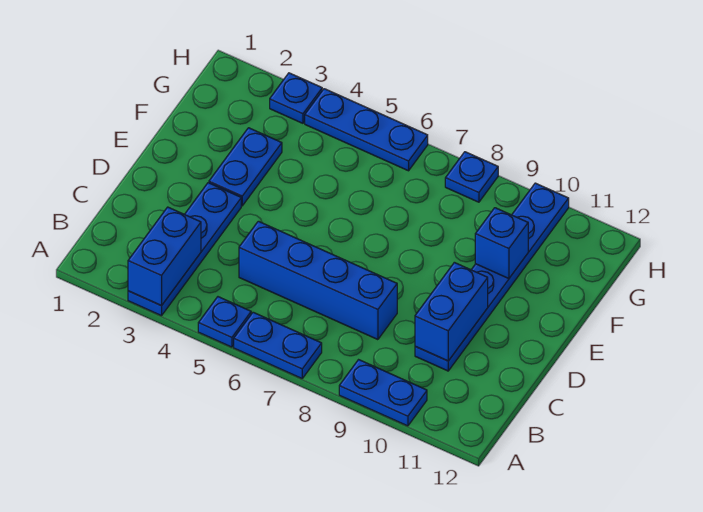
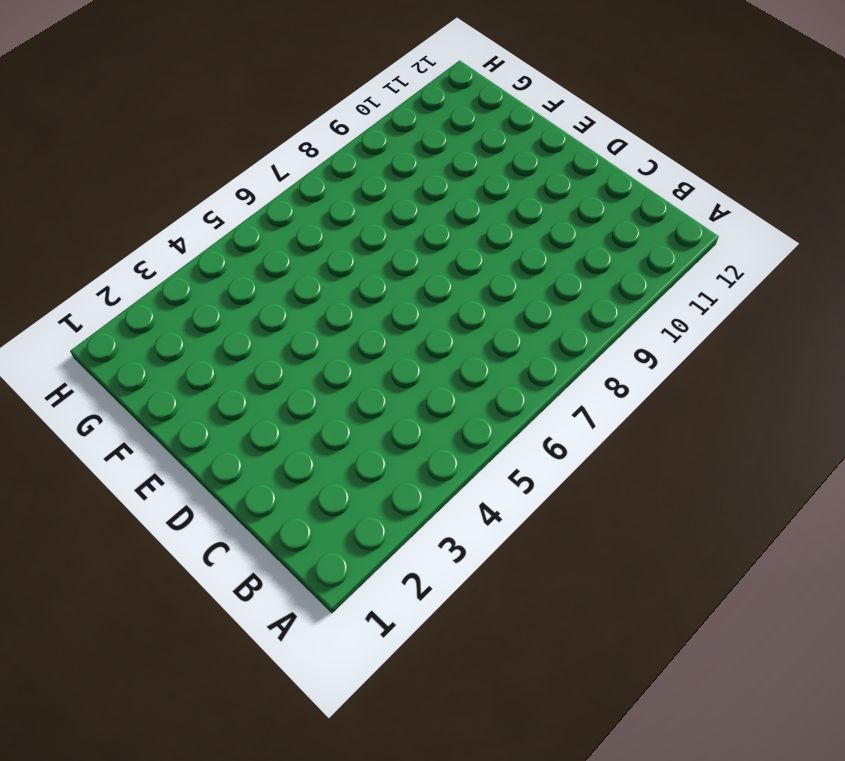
none -> blue plate A3:D3 level 1
none -> blue plate A5 level 1
none -> blue plate A6:A7 level 1

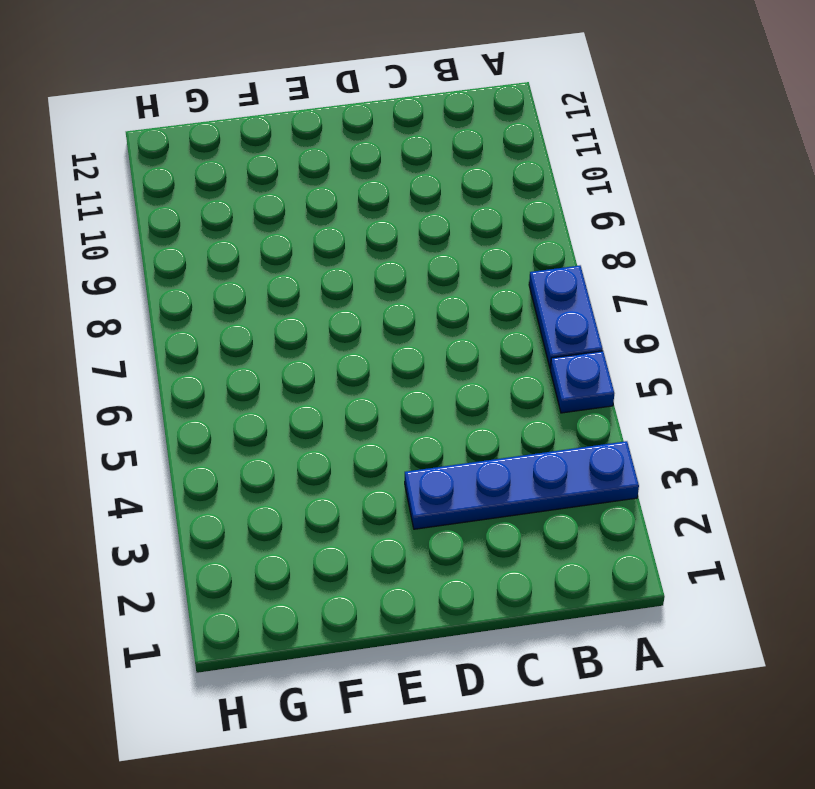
none -> blue plate A9:A10 level 1
none -> blue brick C5:C8 level 1
none -> blue plate C10:H10 level 1

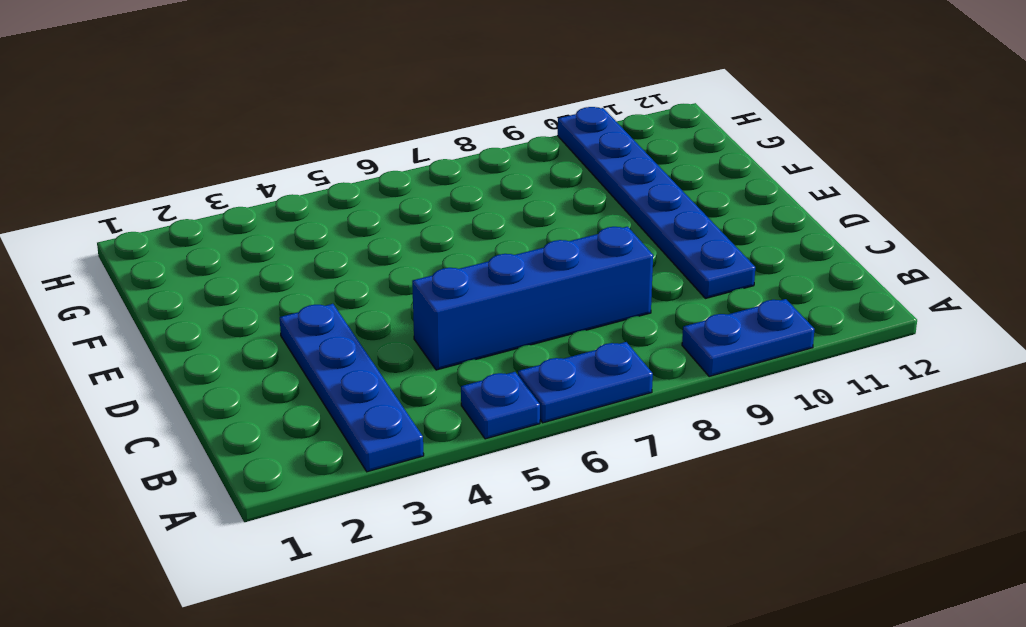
none -> blue plate E3:F3 level 1
none -> blue plate H3 level 1
none -> blue plate H4:H6 level 1

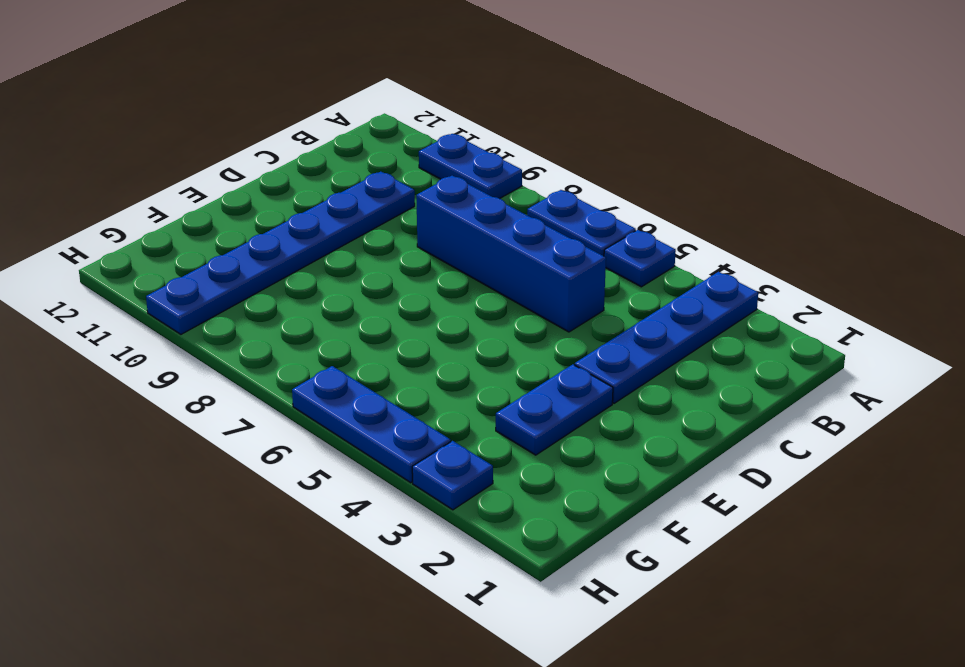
none -> blue plate H8 level 1
none -> blue brick A3:B3 level 2
none -> blue brick C10:D10 level 2

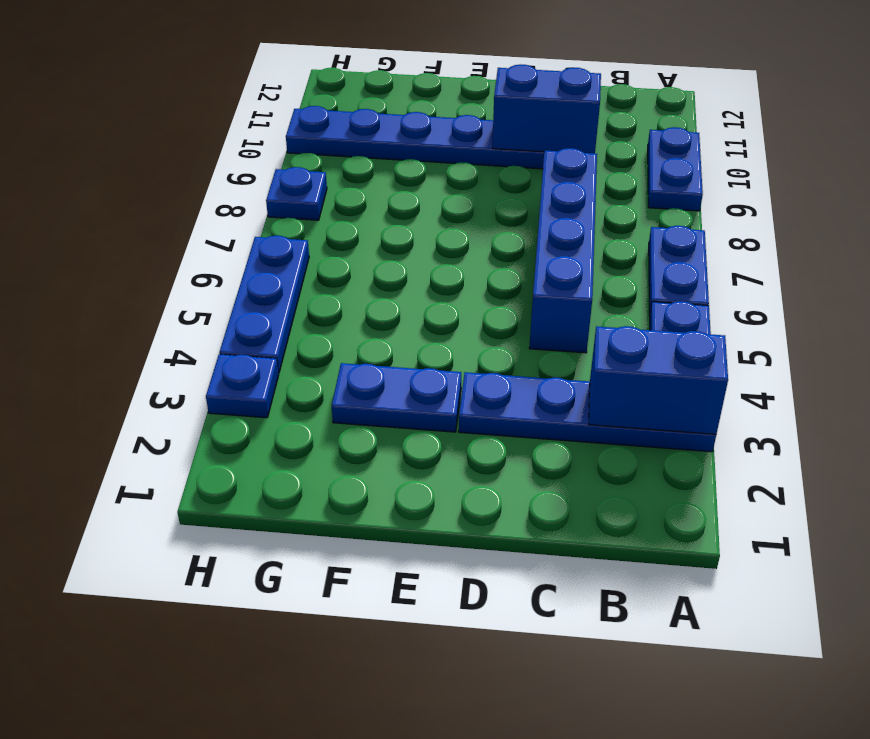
none -> blue brick F10 level 2

